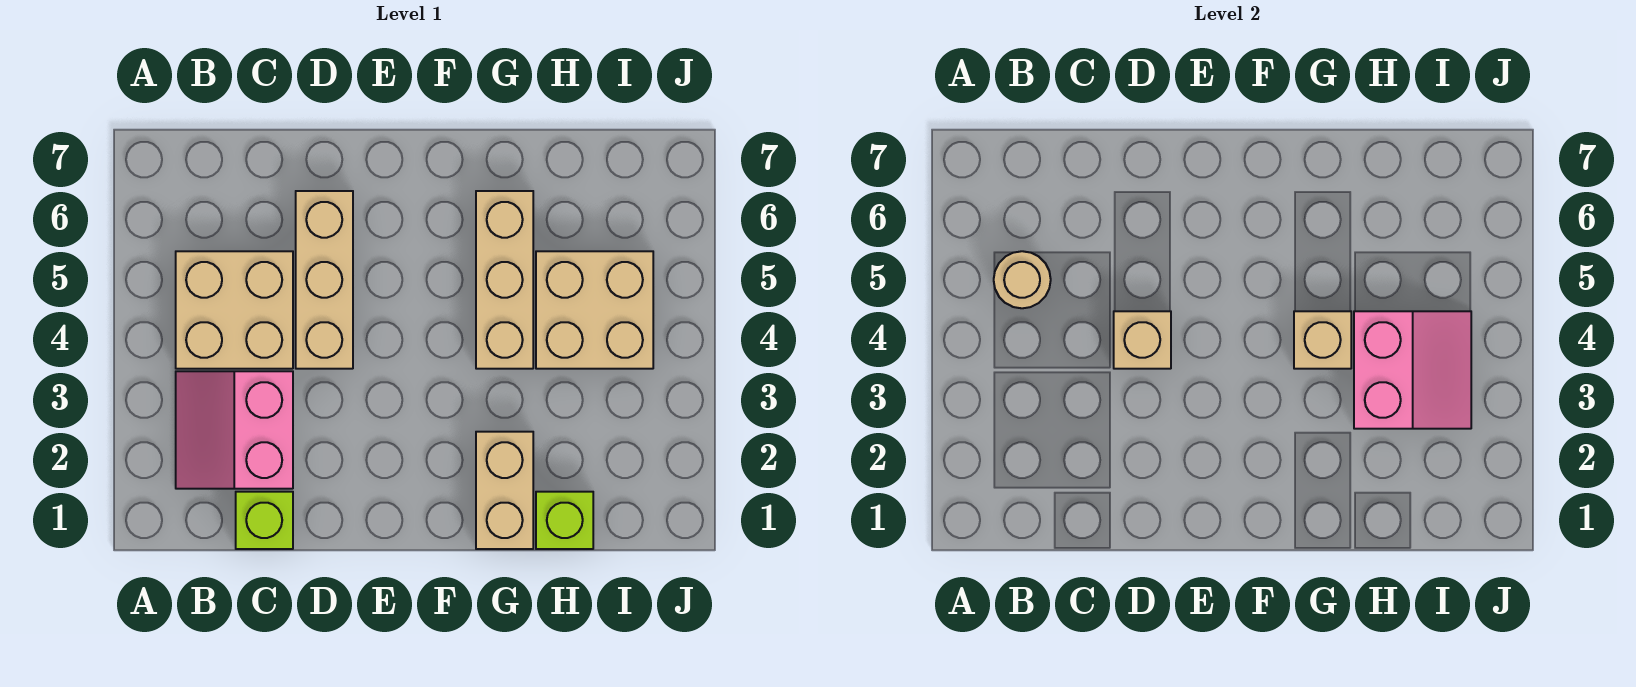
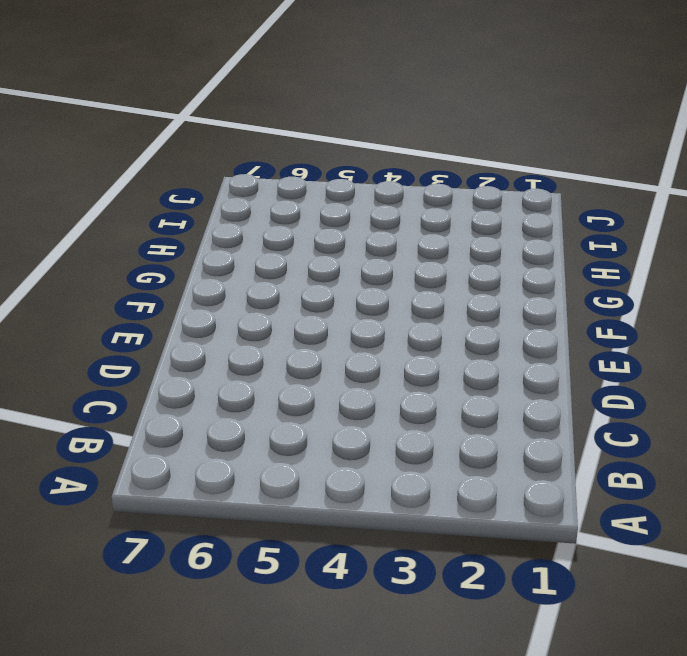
none -> pink slope B2:C3 level 1 top C
none -> tan brick B4:C5 level 1
none -> lime brick C1 level 1

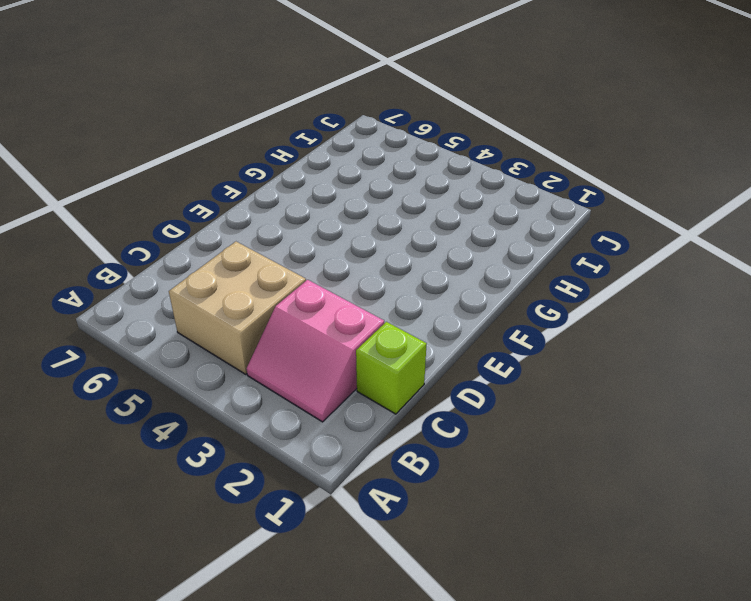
none -> tan brick D4:D6 level 1
none -> tan brick G1:G2 level 1
none -> tan brick G4:G6 level 1

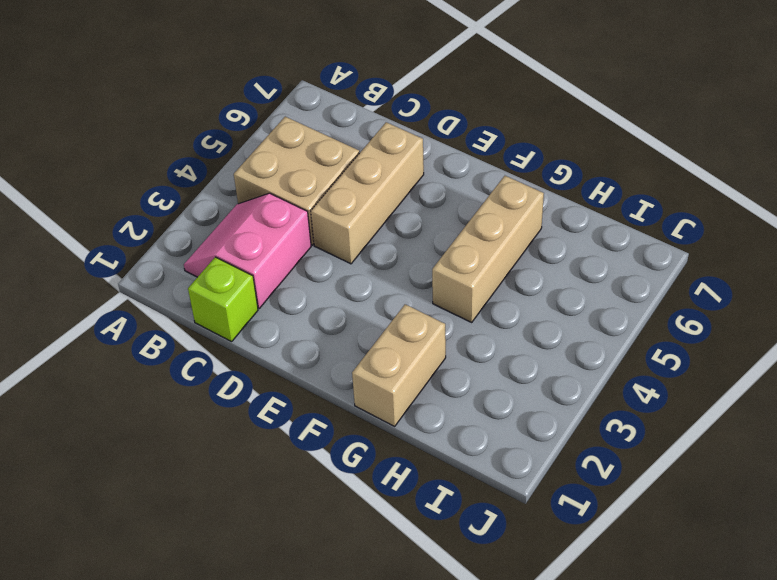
none -> lime brick H1 level 1
none -> tan brick H4:I5 level 1
none -> tan round brick B5 level 2

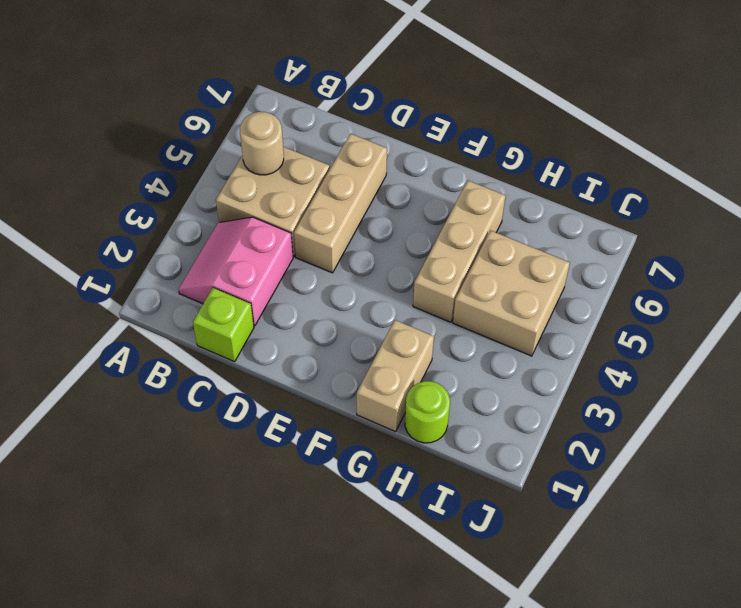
lime round brick H1 level 1 -> lime brick H1 level 1
none -> tan brick D4 level 2
none -> tan brick G4 level 2
none -> pink slope H3:I4 level 2 top H

